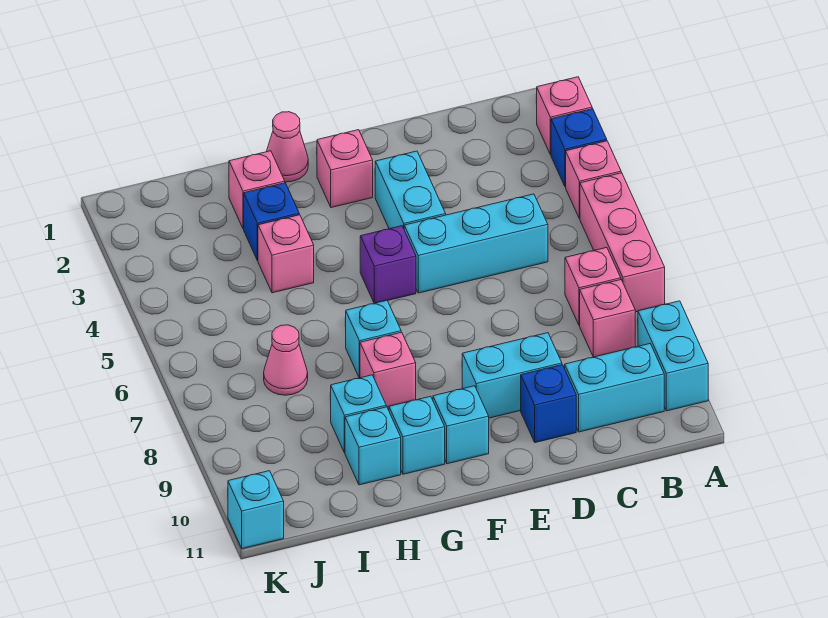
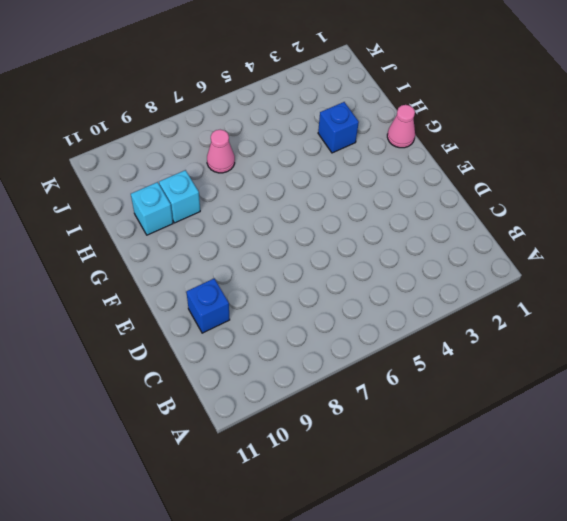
none -> pink brick A2 level 1
none -> blue brick A3 level 1
none -> pink brick A4 level 1

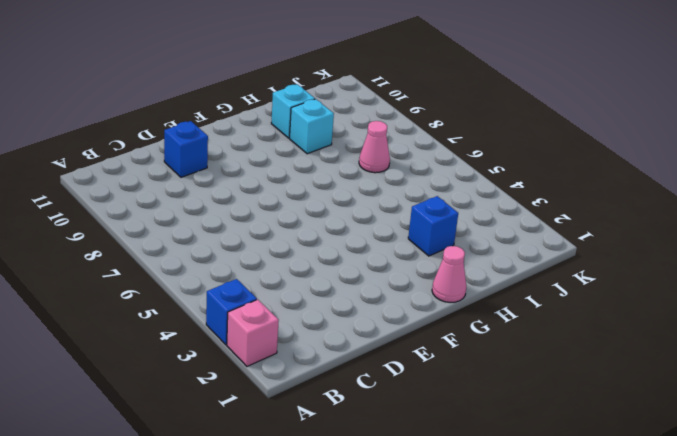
none -> pink brick A4 level 1
none -> pink brick A5:A7 level 1
none -> cyan brick A9:A10 level 1

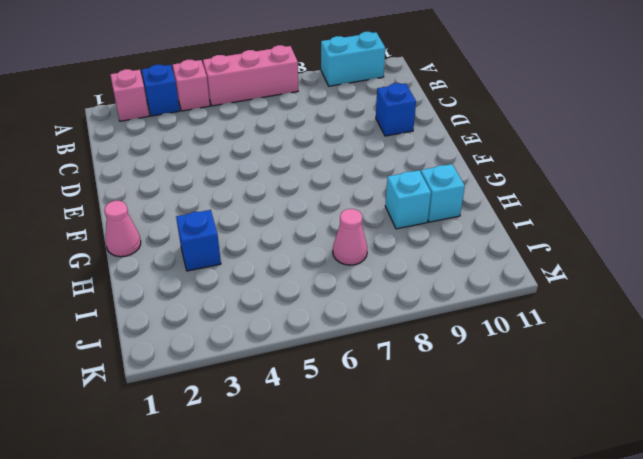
none -> pink brick B7 level 1
none -> pink brick B8 level 1
none -> cyan brick B10:C10 level 1

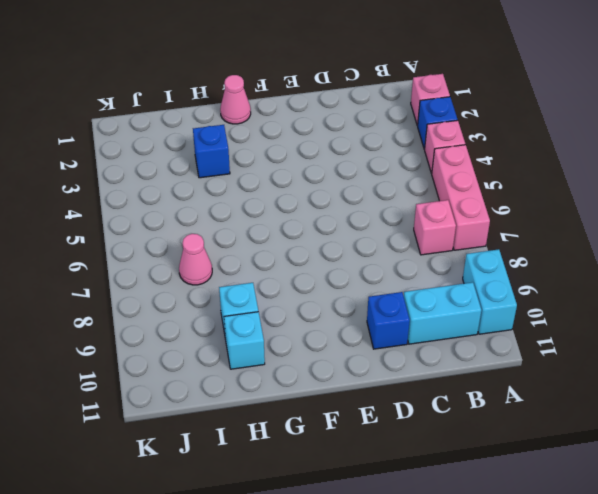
none -> pink brick B8 level 1
none -> cyan brick C5:E5 level 1
none -> cyan brick D9:E9 level 1

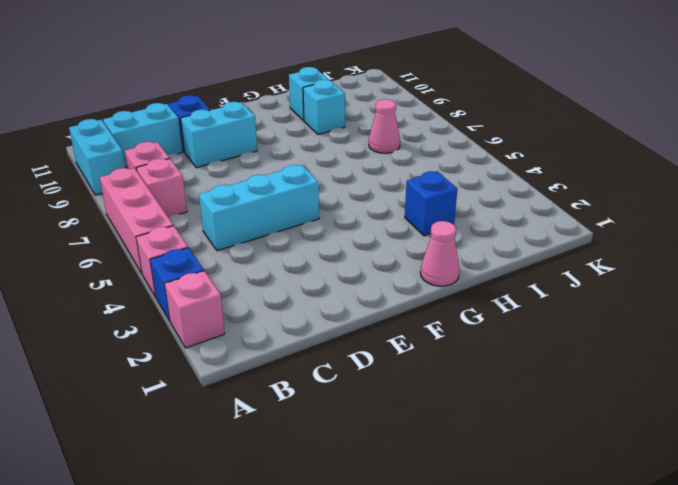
none -> cyan brick E3:E4 level 1
none -> pink brick F2 level 1
none -> purple brick F5 level 1

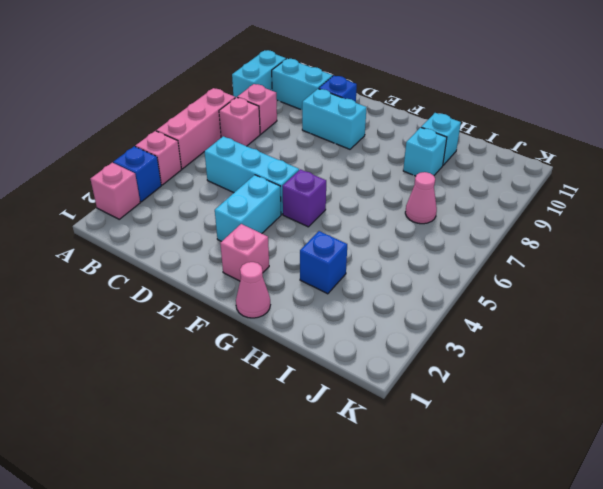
none -> cyan brick F10 level 1
none -> cyan brick G7 level 1
none -> pink brick G8 level 1

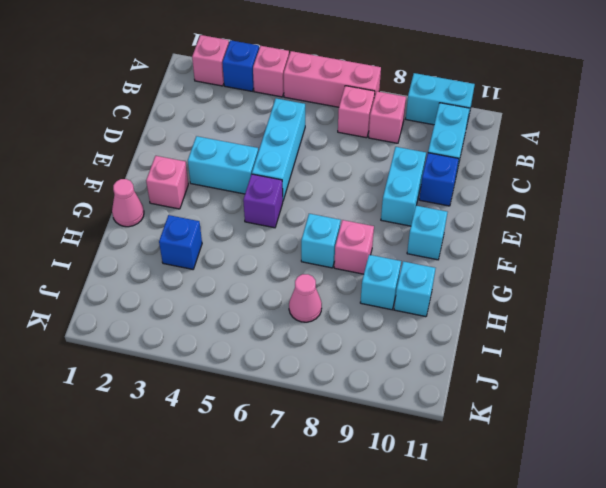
none -> cyan brick G10 level 1
none -> pink brick H2 level 1
none -> pink brick H4 level 1

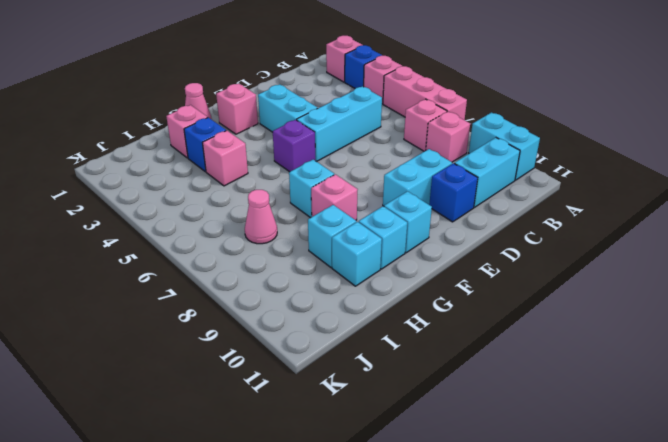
none -> cyan brick K11 level 1

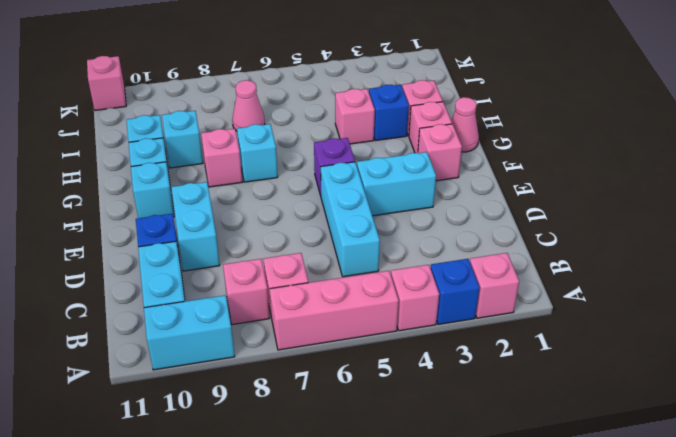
pink brick G2 level 1 -> none
pink brick K11 level 1 -> cyan brick K11 level 1

